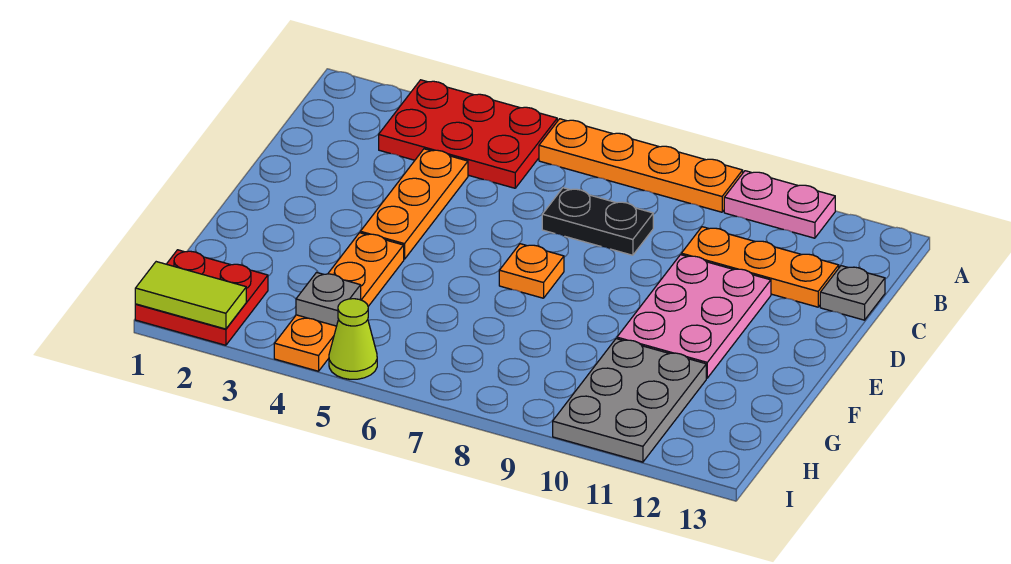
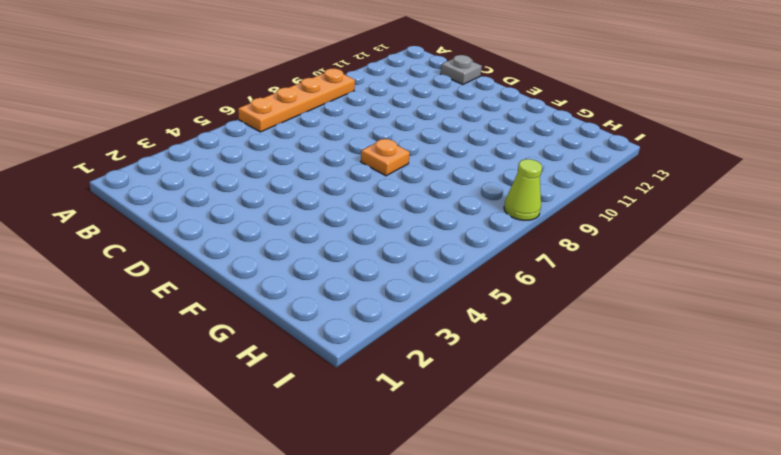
lime cone I8 level 1 -> lime cone I5 level 1
none -> red plate A3:B5 level 1
none -> pink plate A10:A11 level 1
none -> orange plate C4:E4 level 1

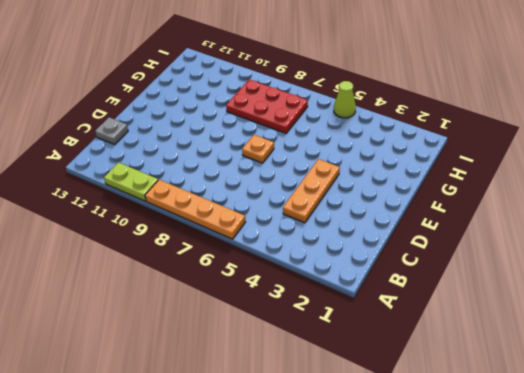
lime plate A10:A11 level 1 -> pink plate A10:A11 level 1
red plate G7:H9 level 1 -> red plate A3:B5 level 1
none -> black plate C7:C8 level 1
none -> orange plate C10:C12 level 1
none -> pink plate D10:F11 level 1

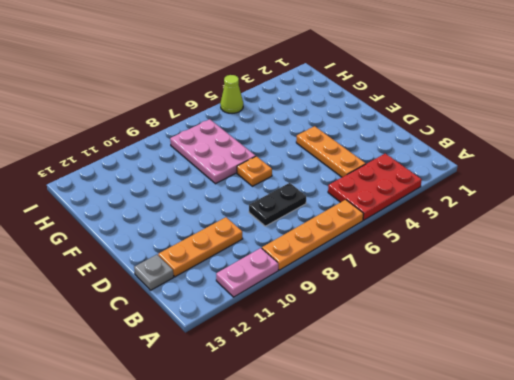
pink plate F7:H8 level 1 -> pink plate D10:F11 level 1
none -> orange plate F4:I4 level 1
none -> grey plate G10:I11 level 1
none -> red plate H1:I2 level 1

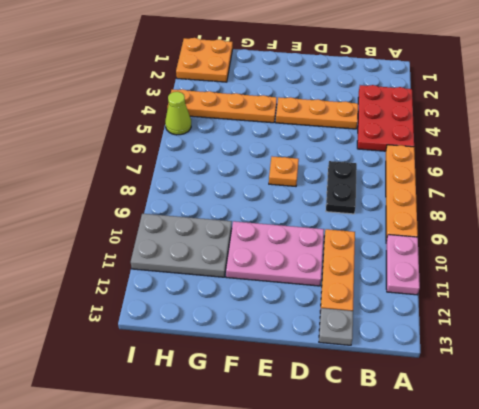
orange plate H1:I2 level 1 -> red plate H1:I2 level 1
none -> grey plate H4 level 2
none -> lime tile I1:I2 level 2

